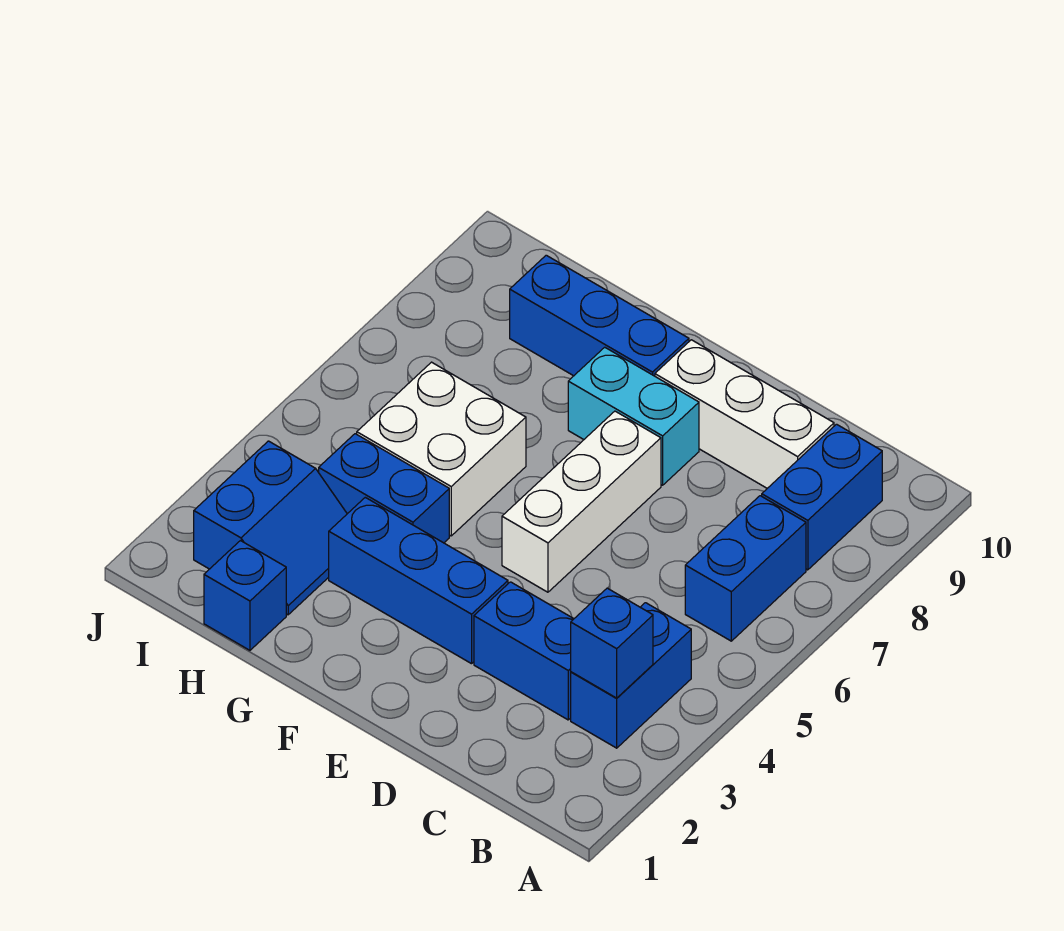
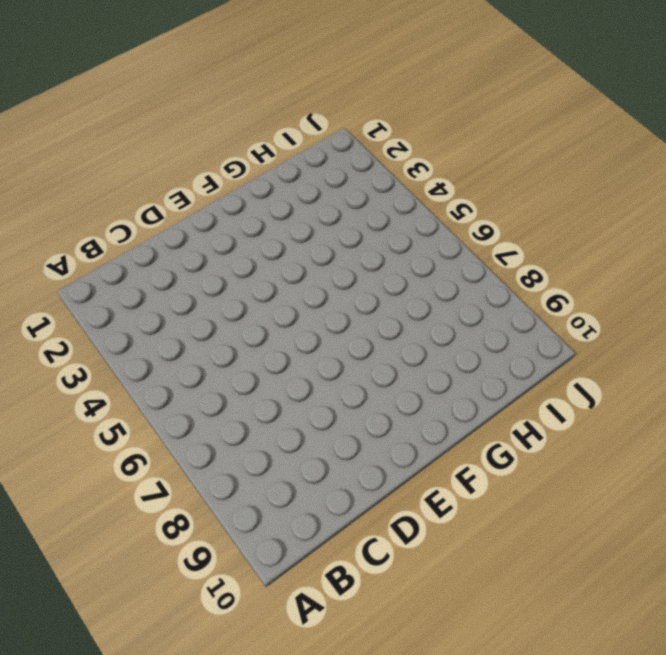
none -> blue brick B3:B4 level 1
none -> blue brick B6:B7 level 1
none -> blue brick B8:B9 level 1

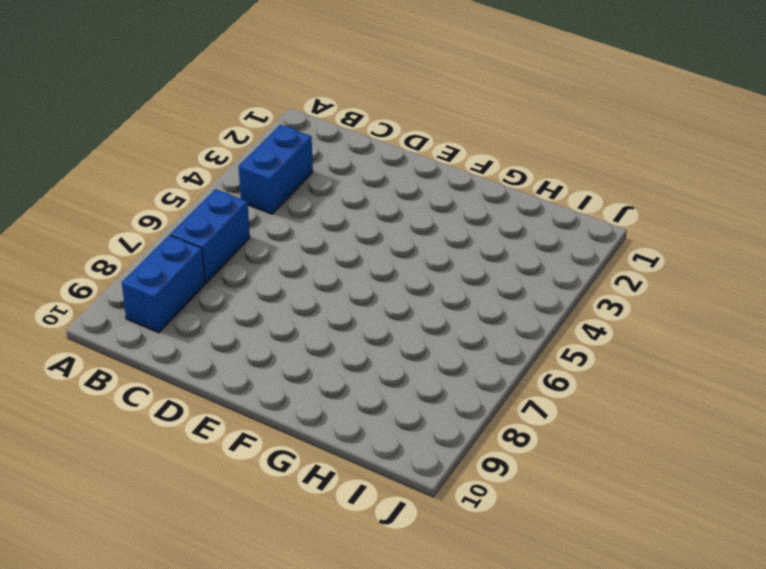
none -> blue brick C3:D3 level 1
none -> white brick C9:E9 level 1
none -> blue brick E3:G3 level 1

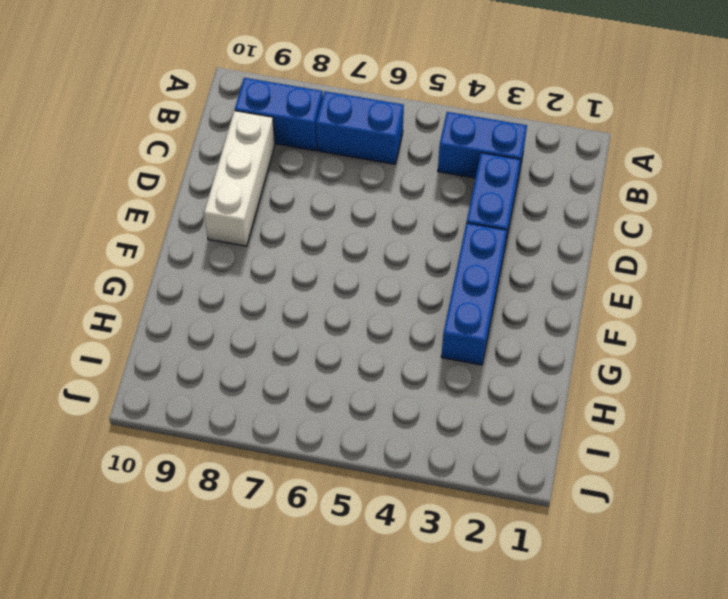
none -> white brick E5:E7 level 1
none -> cyan brick E8:F8 level 1
none -> blue brick F9:H9 level 1

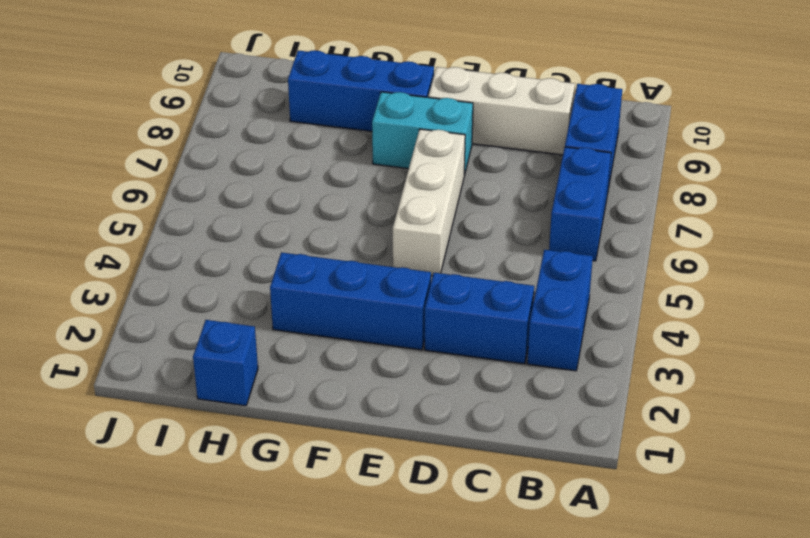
none -> blue brick G4:H4 level 1
none -> white brick G5:H6 level 1
none -> blue slope H2:I3 level 1 top I

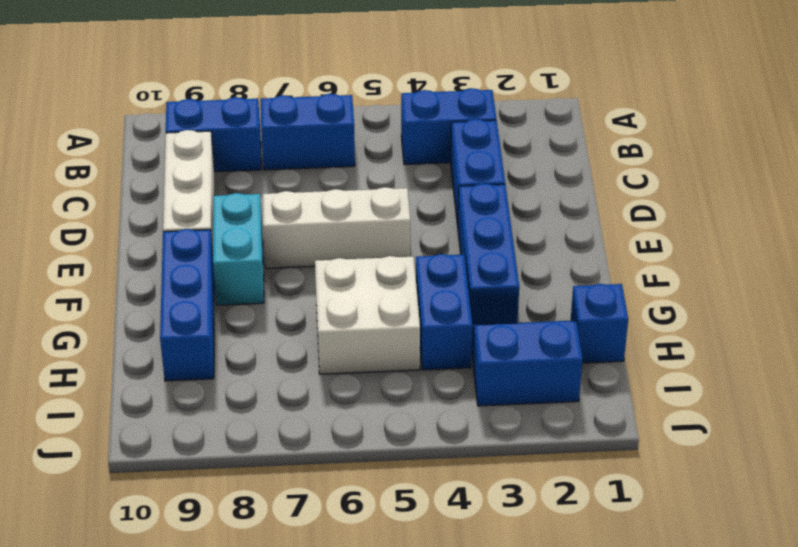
none -> blue brick B3 level 2

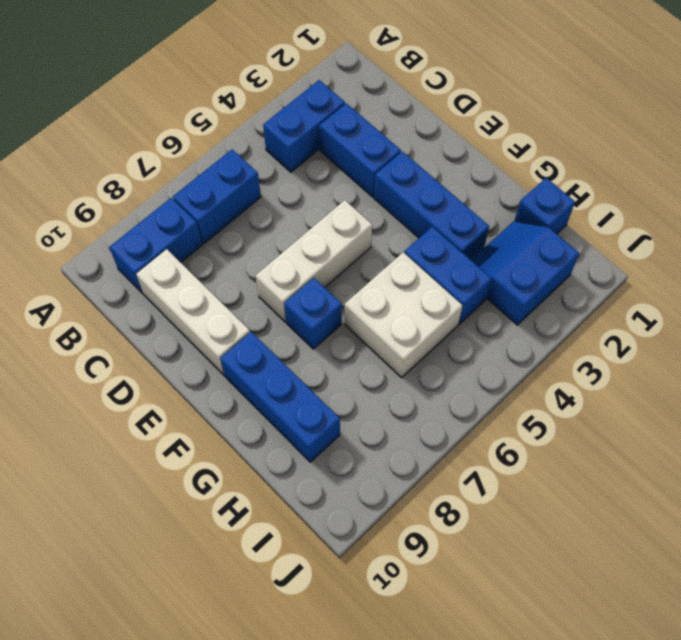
blue brick F7 level 1 -> blue brick B3 level 2
none -> cyan brick E8:F8 level 1

